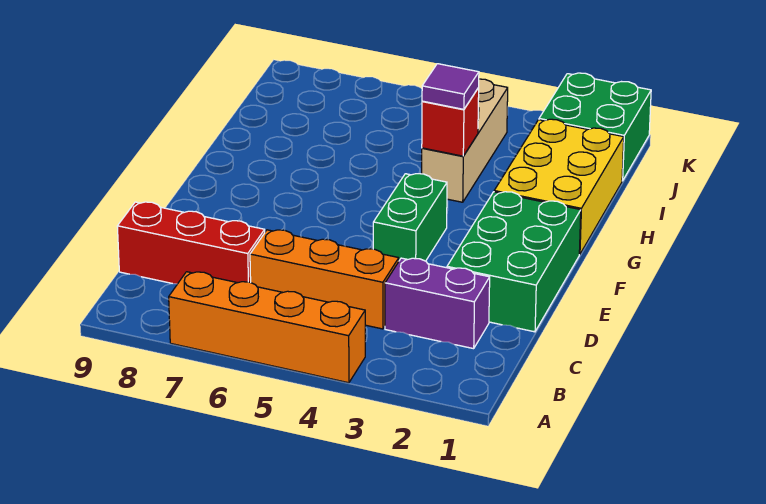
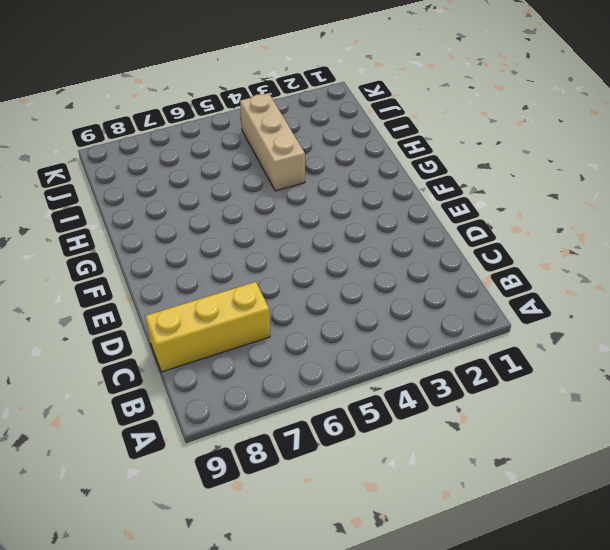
yellow brick C7:C9 level 1 -> red brick C7:C9 level 1
none -> orange brick A4:A7 level 1
none -> purple brick C2:C3 level 1

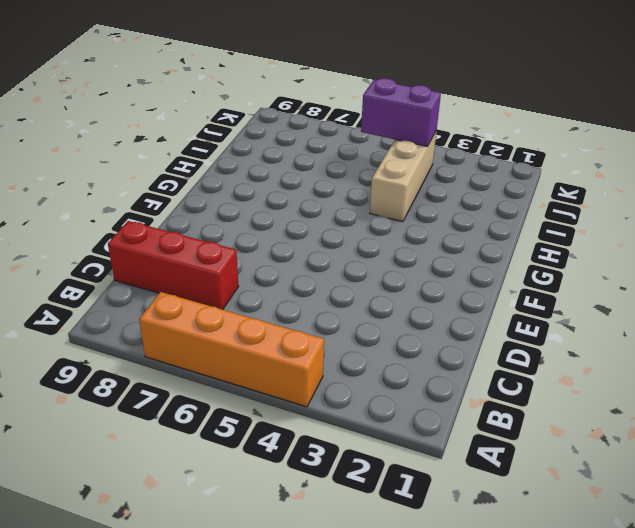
purple brick J4:J5 level 2 -> purple brick C2:C3 level 1
none -> orange brick C4:C6 level 1
none -> green brick D1:F2 level 1

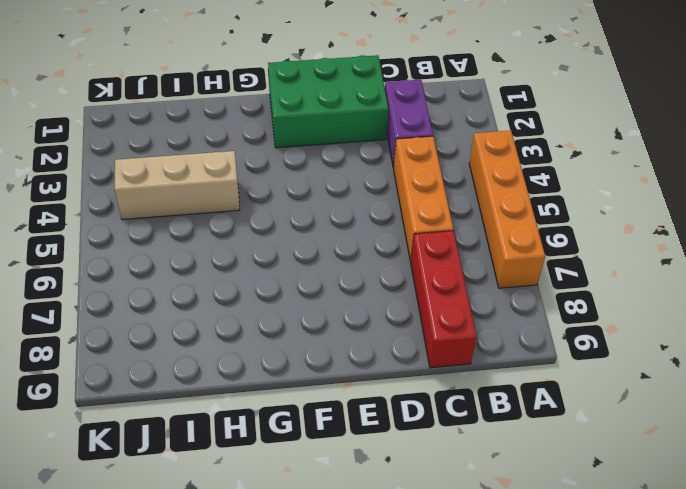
none -> green brick E4:F4 level 1
none -> yellow brick G1:I2 level 1

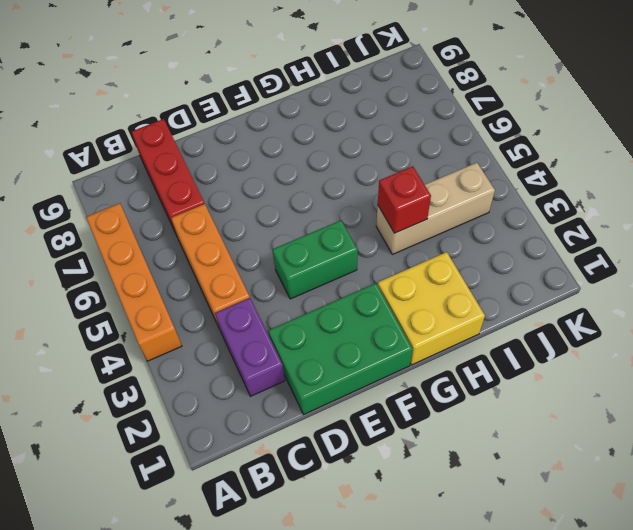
yellow brick G1:H2 level 1 -> yellow brick G1:I2 level 1
none -> green brick J1:K2 level 1
none -> purple tile H4 level 3

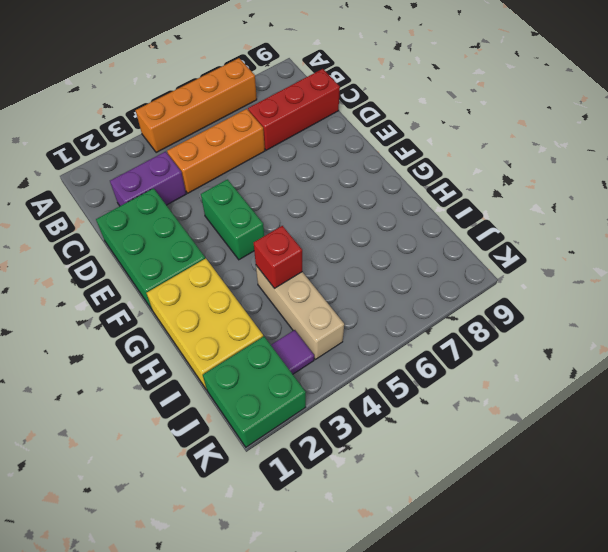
purple tile J3 level 1 -> purple tile H4 level 3

